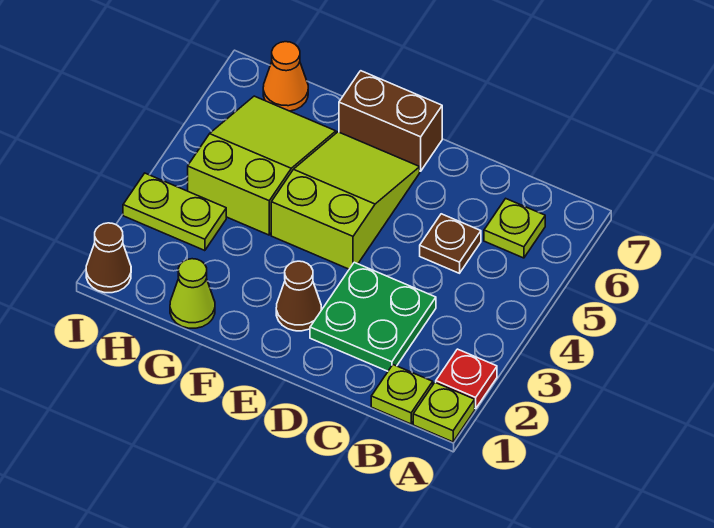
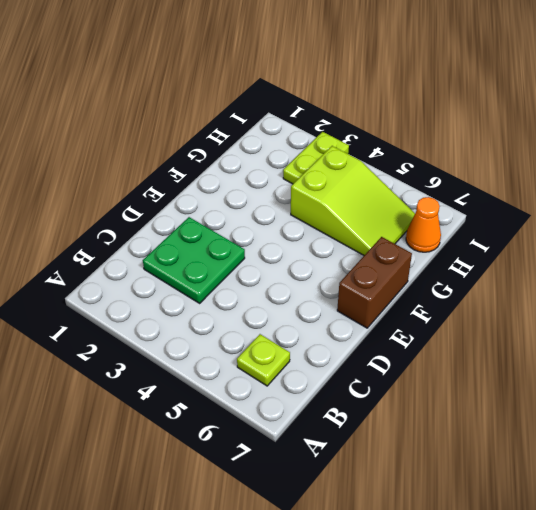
none -> lime plate A1 level 1
none -> red plate A2 level 1
none -> lime plate B1 level 1

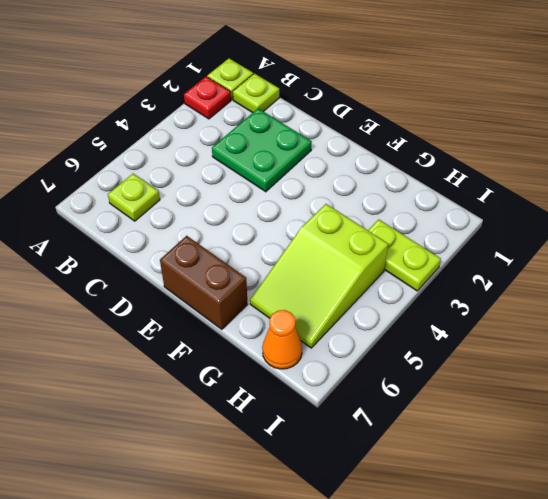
none -> brown plate C5 level 1
none -> brown cone E2 level 1
none -> lime slope E4:F6 level 1 top 4

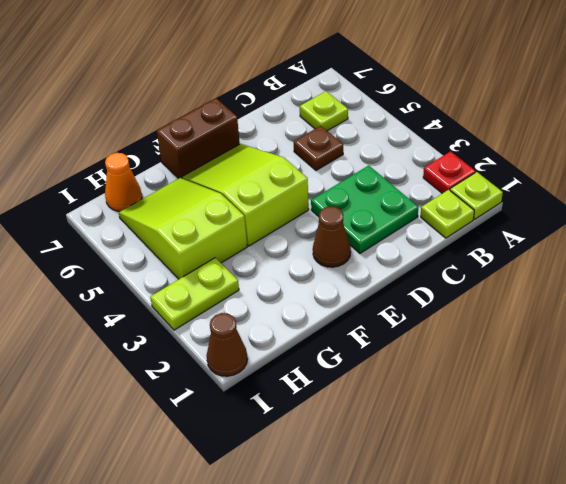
none -> lime cone G1 level 1

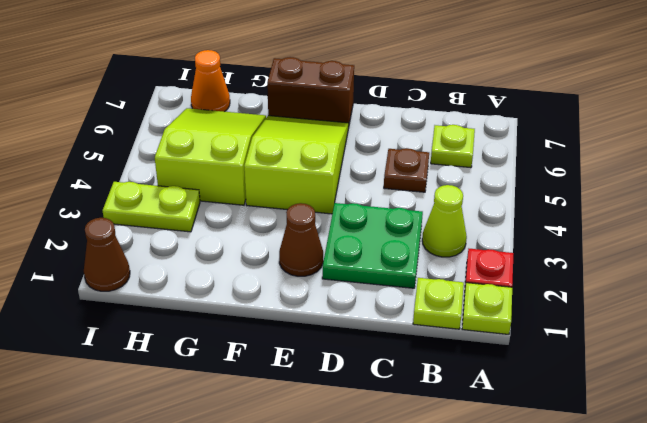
lime cone B3 level 1 -> lime cone G1 level 1

